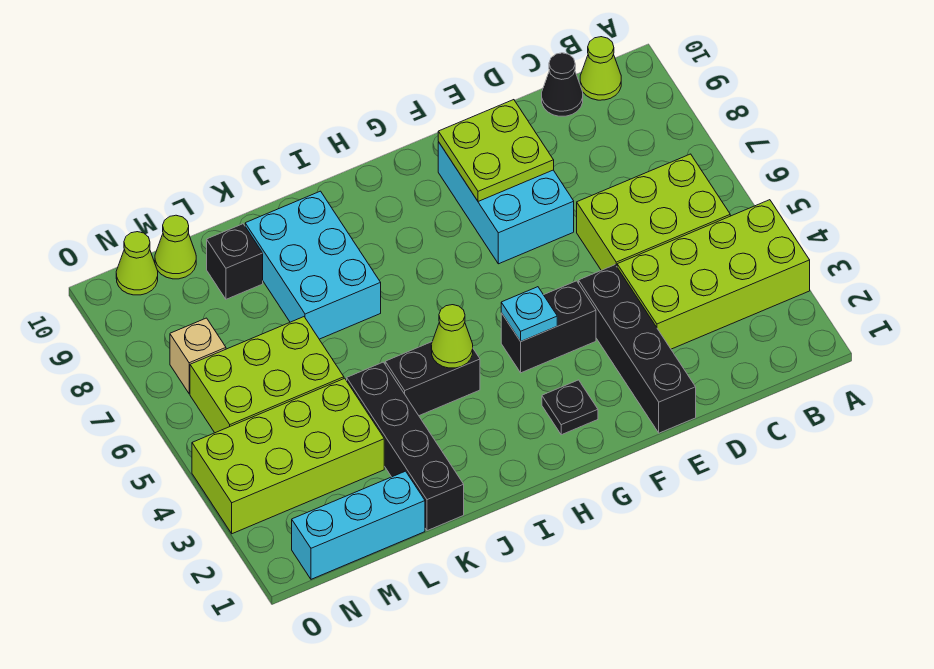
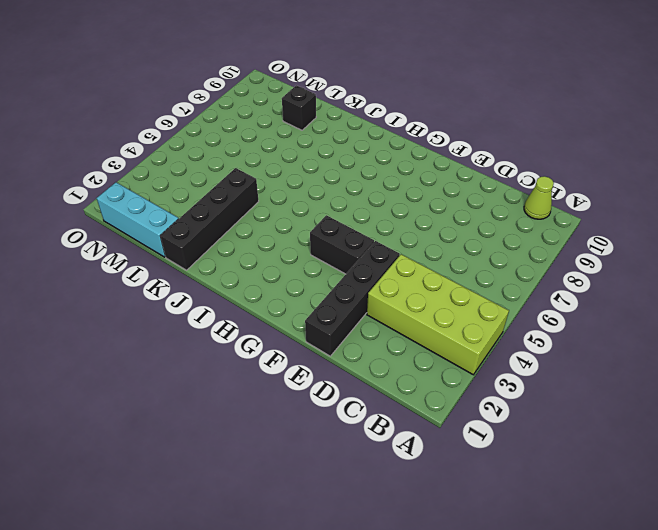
none -> lime brick B5:D6 level 1
none -> black cone C10 level 1
none -> cyan brick E7:F9 level 1

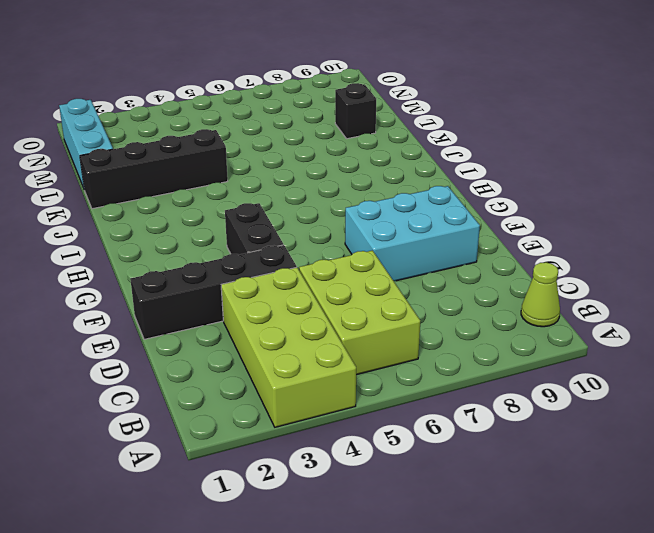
none -> black cone C10 level 1
none -> black plate G2 level 1
none -> black brick I4:J4 level 1

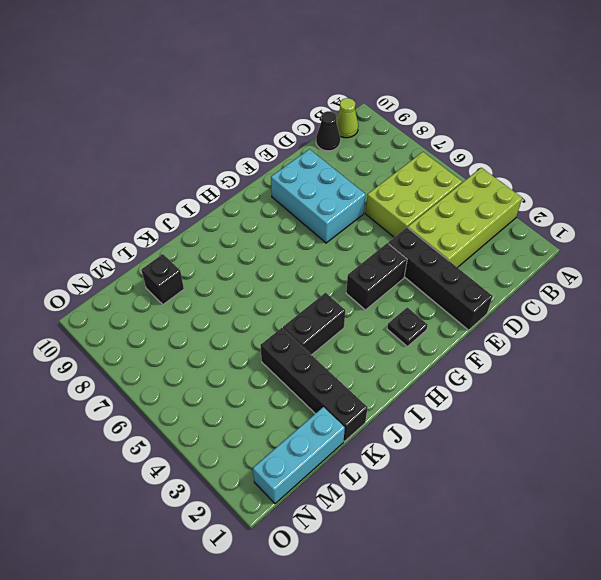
none -> cyan brick J7:K9 level 1
none -> lime brick L3:O4 level 1
none -> lime brick L5:N6 level 1

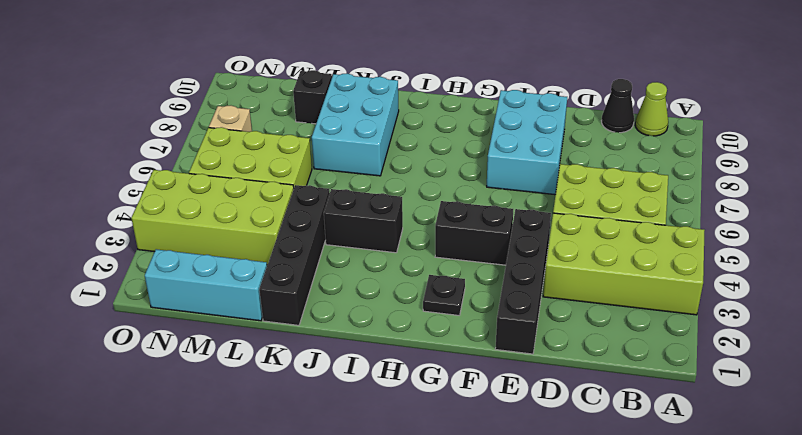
none -> lime cone M10 level 1
none -> lime cone N10 level 1
none -> lime plate E8:F9 level 2

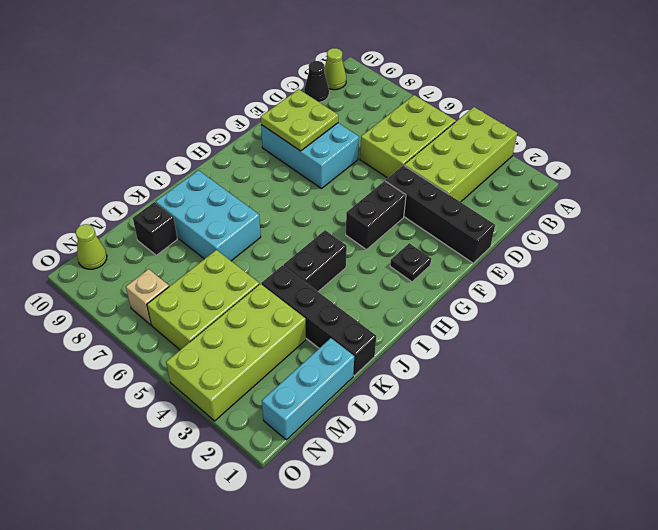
none -> lime cone M10 level 1
none -> cyan plate G4 level 2
none -> lime cone I4 level 2

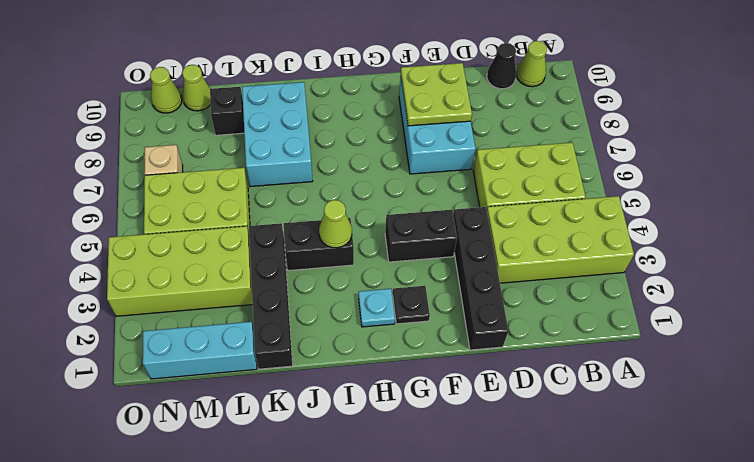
cyan plate H2 level 1 -> cyan plate G4 level 2

